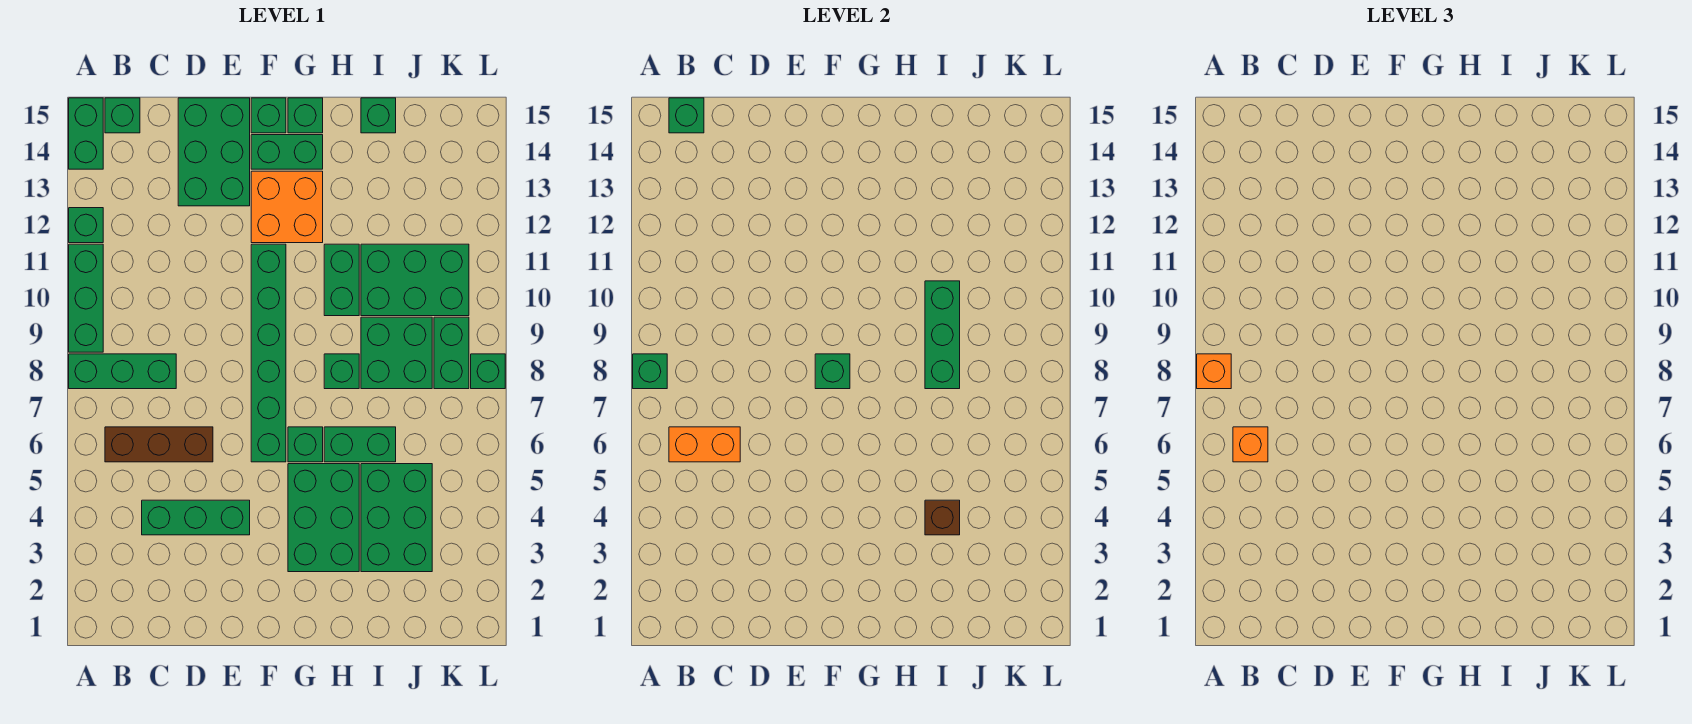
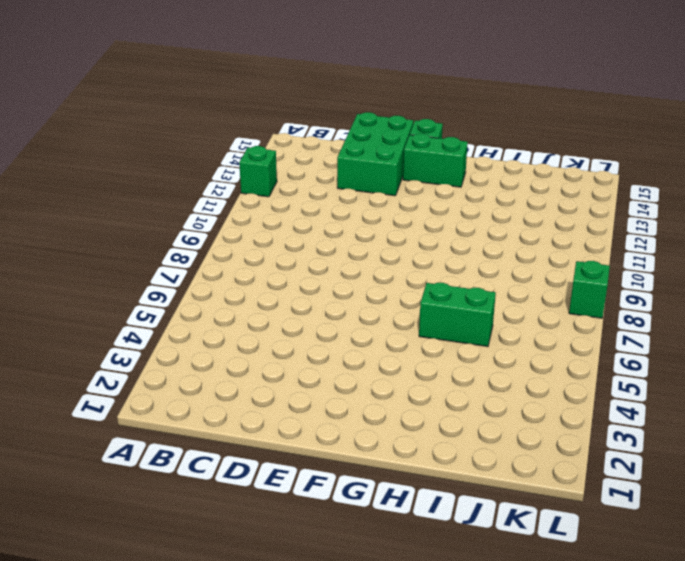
none -> green brick A8:C8 level 1
none -> green brick A9:A11 level 1
none -> green brick A14:A15 level 1
none -> brown brick B6:D6 level 1

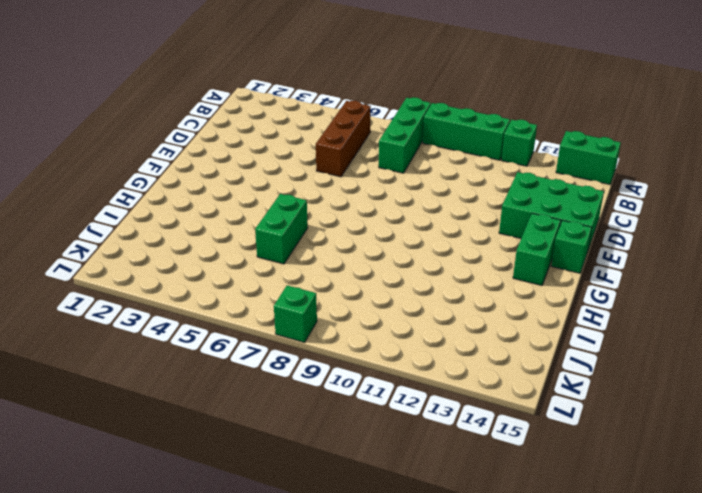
none -> green brick B15 level 1
none -> green brick C4:E4 level 1
none -> green brick F6:F11 level 1
none -> orange brick F12:G13 level 1

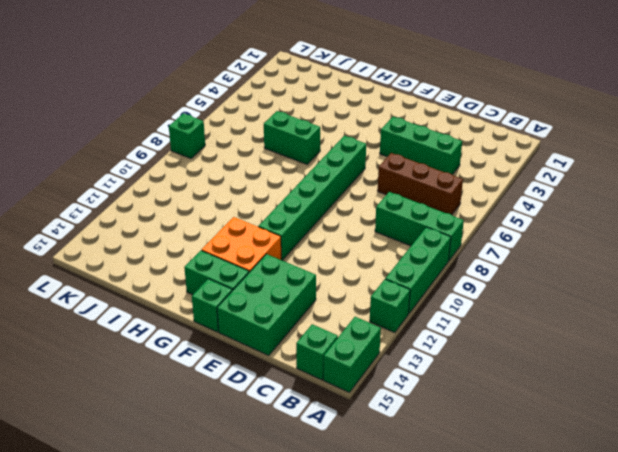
none -> green brick G3:H5 level 1
none -> green brick G6 level 1
none -> green brick G15 level 1
none -> green brick H8 level 1

